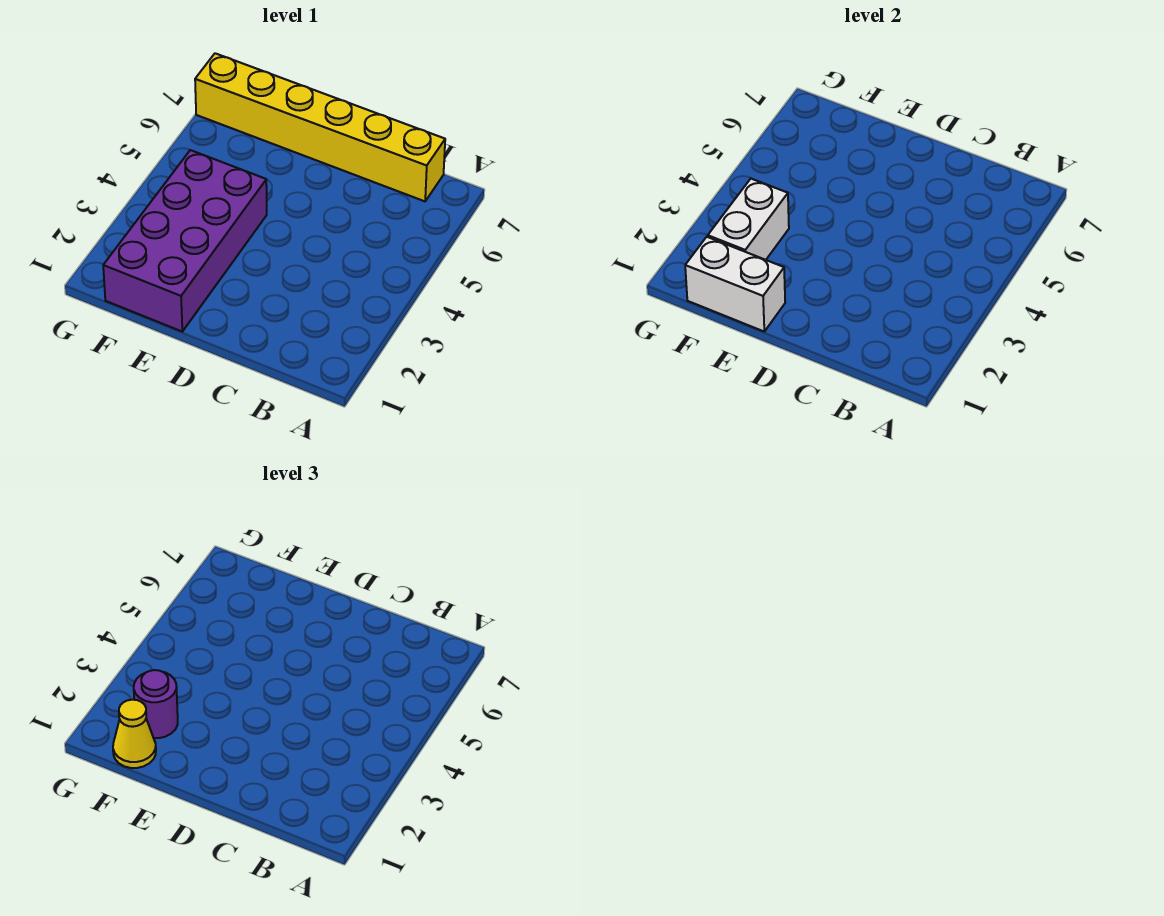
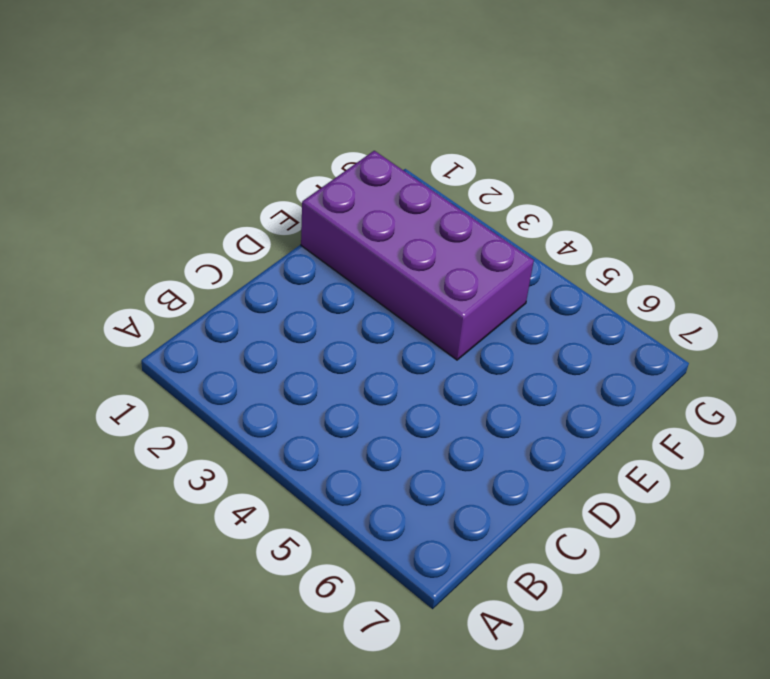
none -> yellow brick B7:G7 level 1
none -> white brick E1:F1 level 2

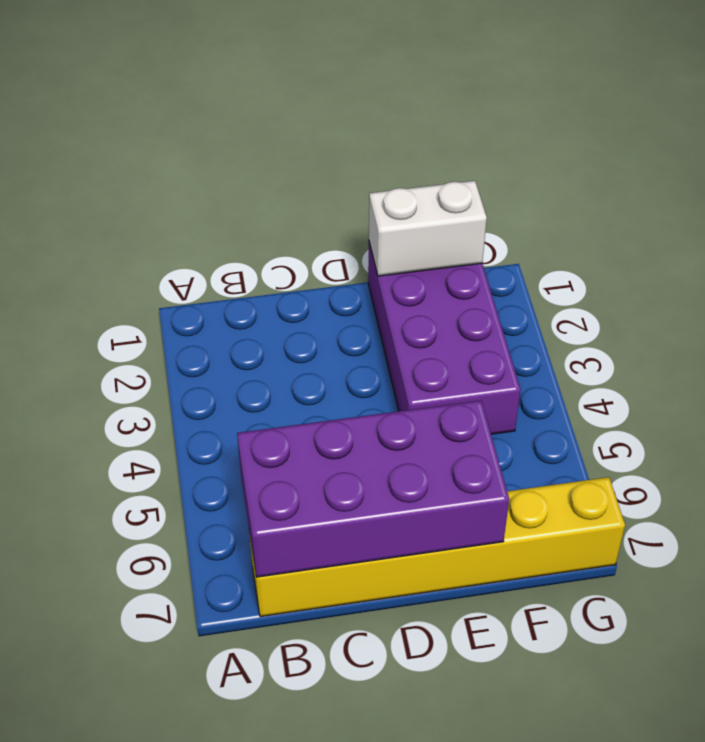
purple brick B6:E7 level 2 -> none
none -> white brick F2:F3 level 2
none -> yellow cone F1 level 3

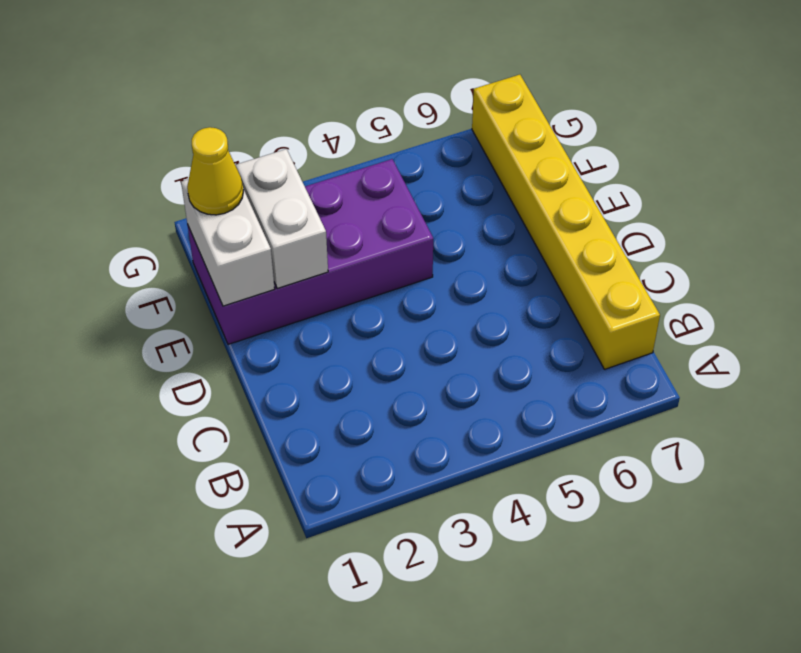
white brick E2:F2 level 2 -> white brick F2:F3 level 2
none -> purple round brick F2 level 3

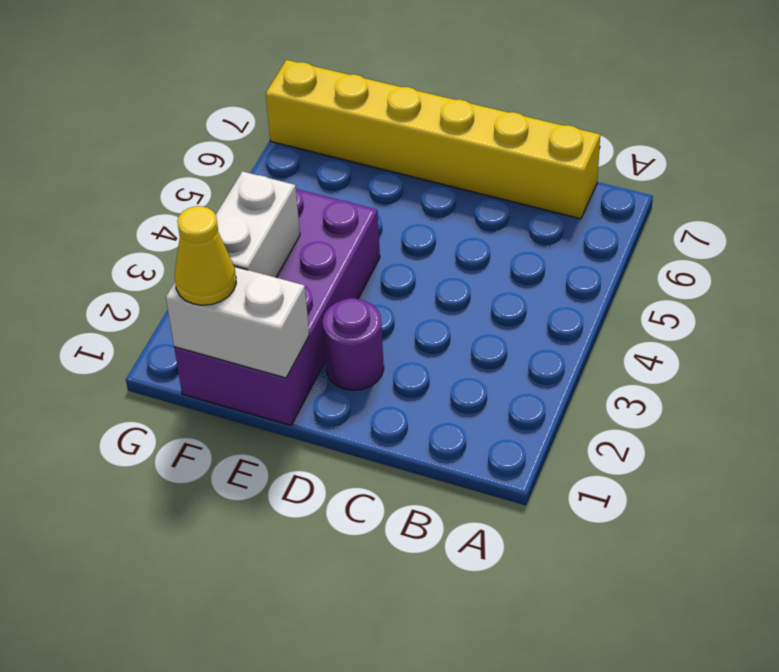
purple round brick D2 level 1 -> purple round brick F2 level 3

